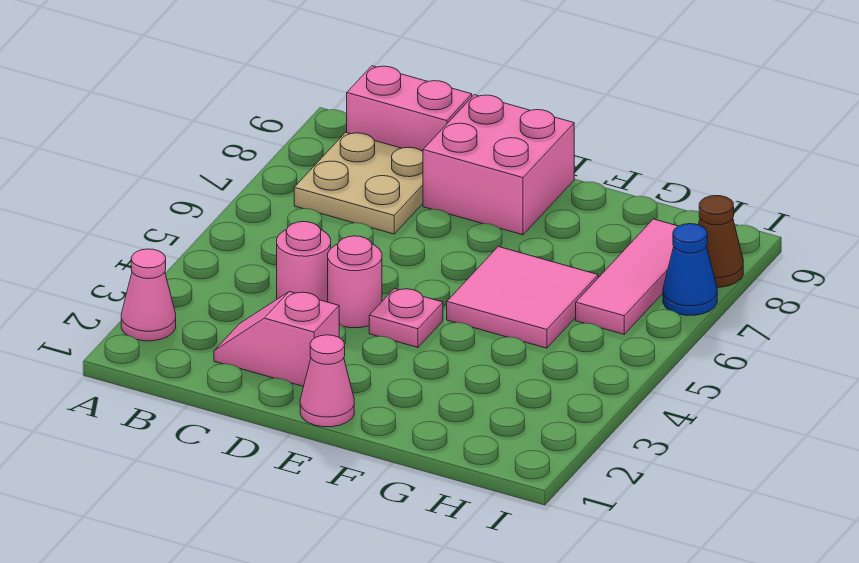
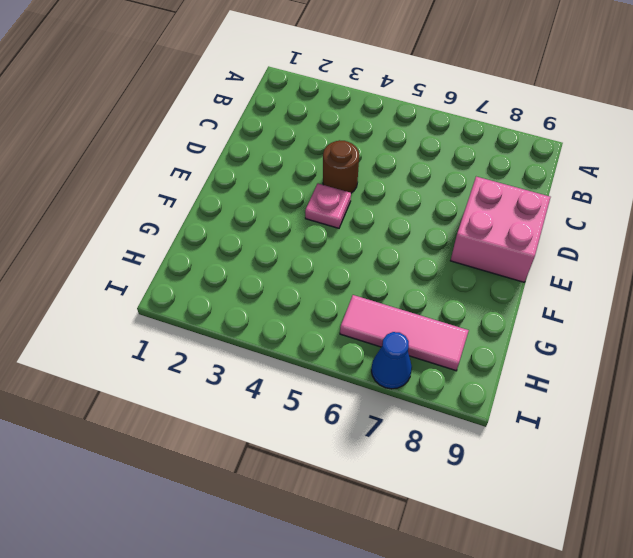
brown round brick D4 level 1 -> pink round brick D4 level 1
none -> pink cone A2 level 1
none -> tan plate B7:C8 level 1
none -> pink brick B9:C9 level 1

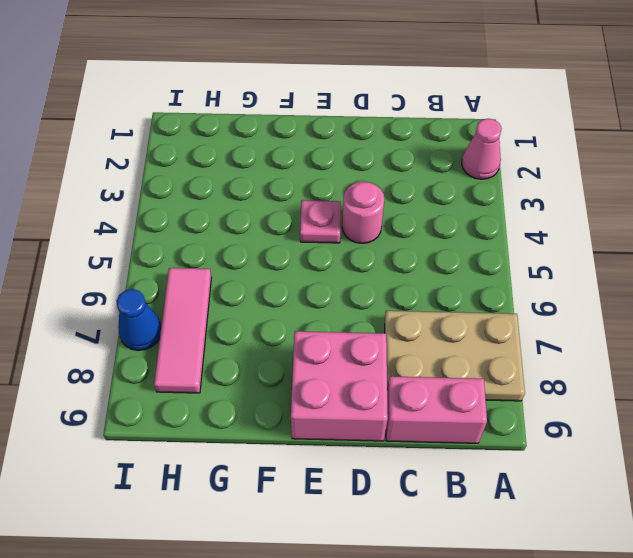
tan plate A7:C8 level 1 -> tan plate B7:C8 level 1
none -> pink slope C2:D2 level 1 top D
none -> pink round brick C4 level 1
none -> pink cone E1 level 1

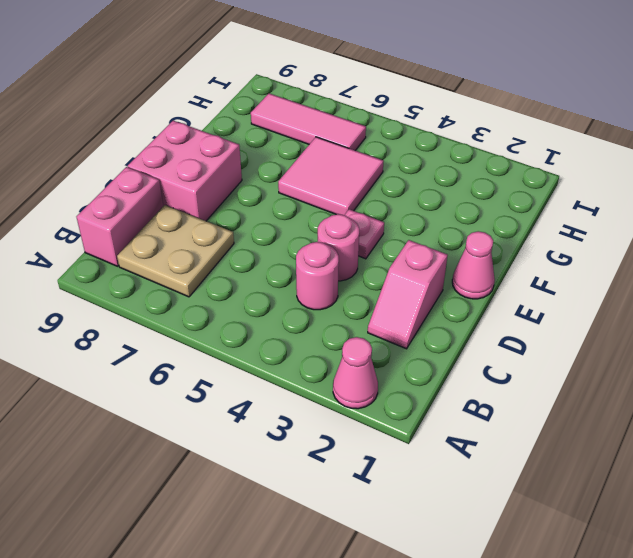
none -> blue cone I7 level 1
none -> brown cone I8 level 1

